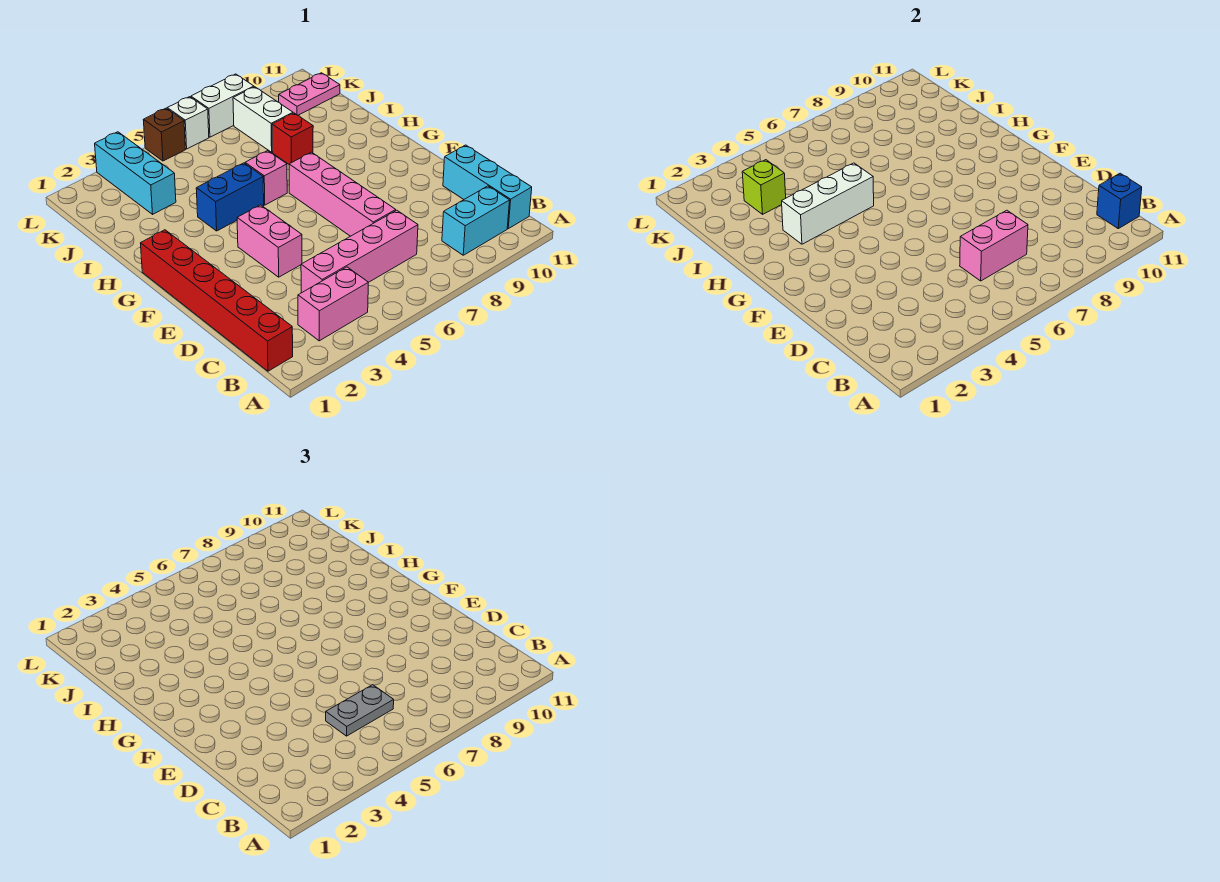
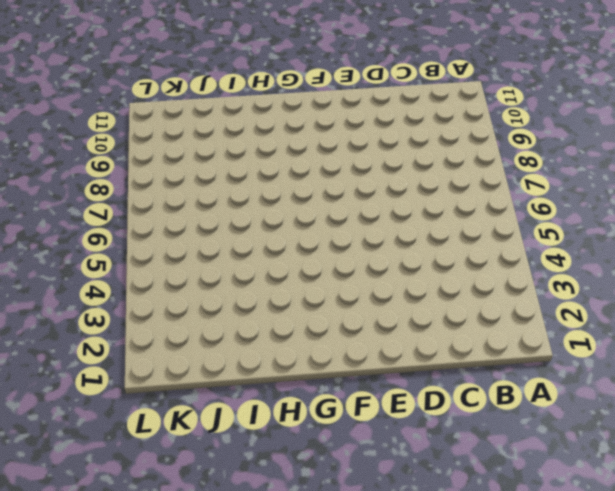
none -> red brick B1:G1 level 1
none -> pink brick B3:B4 level 1
none -> cyan brick B9:B10 level 1

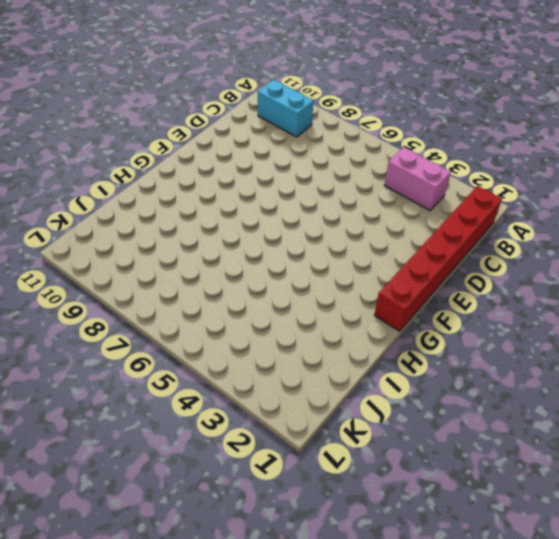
none -> cyan brick B11:D11 level 1
none -> pink brick C4:C7 level 1
none -> pink brick D7:G7 level 1

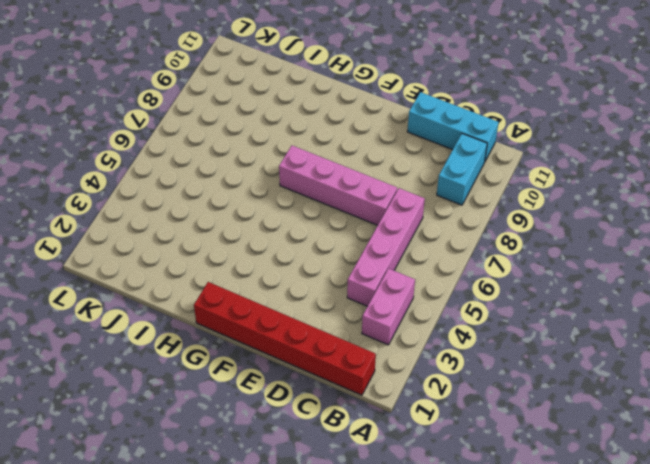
none -> pink brick E4:F4 level 1
none -> blue brick H4:H5 level 1
none -> pink brick H6 level 1

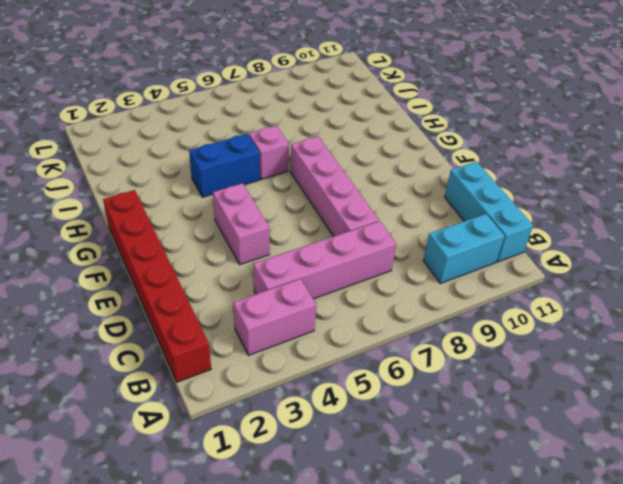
none -> red brick I8 level 1
none -> cyan brick J3:L3 level 1
none -> white brick J8:K8 level 1

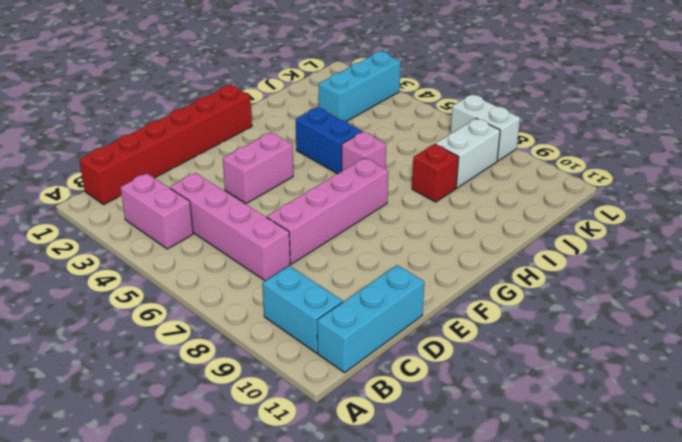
none -> pink plate K10:K11 level 1
none -> brown brick L5 level 1
none -> white brick L6 level 1

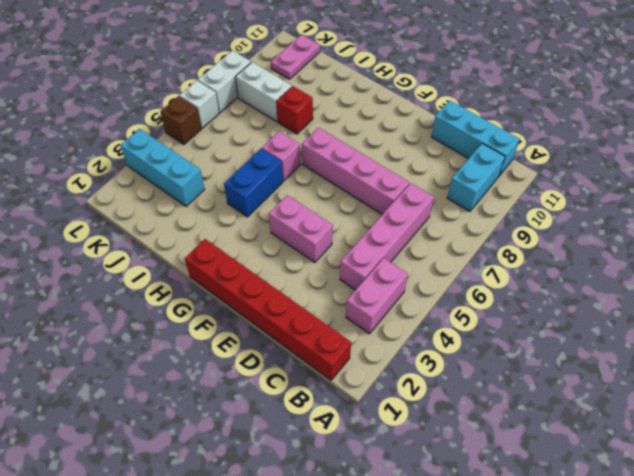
none -> blue brick B11 level 2
none -> pink brick C6:C7 level 2
none -> white brick H3:H5 level 2

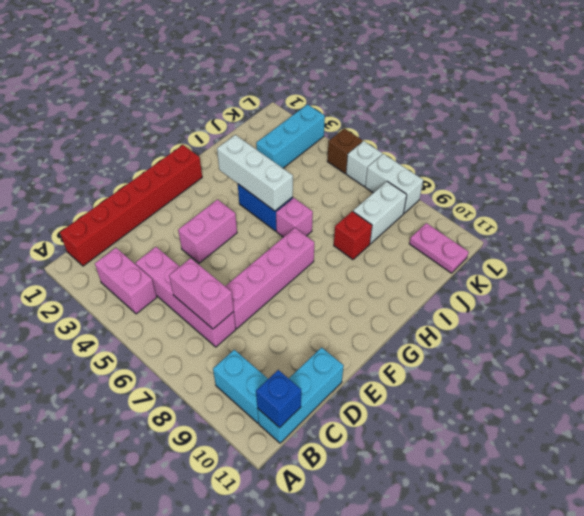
none -> lime brick J3 level 2
none -> grey plate C5:C6 level 3

